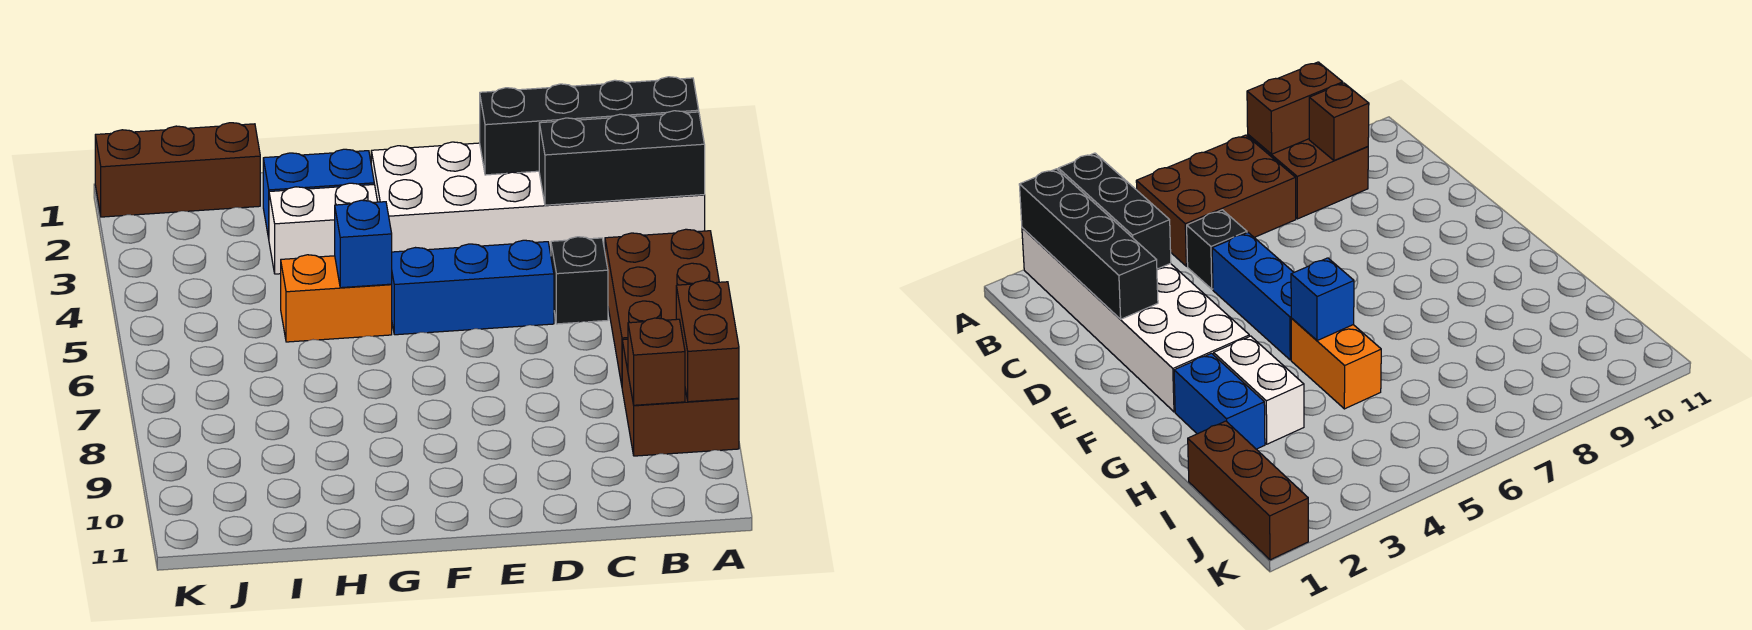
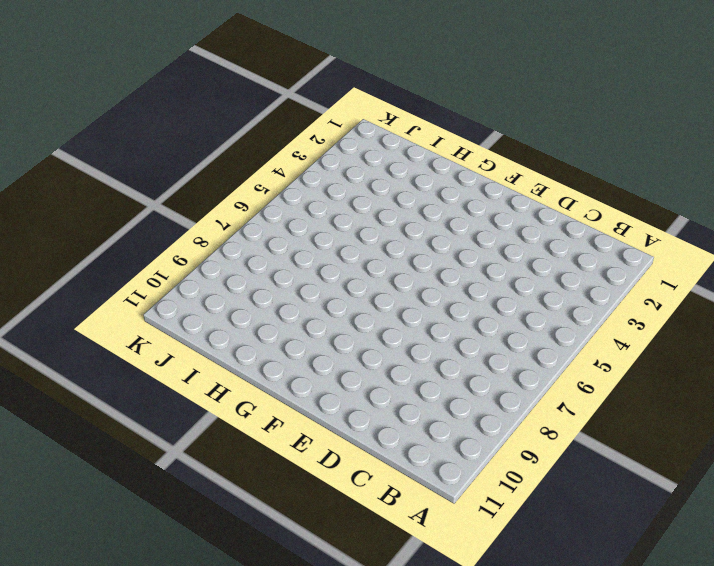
none -> white brick A2:F3 level 1
none -> brown brick A5:B7 level 1
none -> brown brick A8:B9 level 1

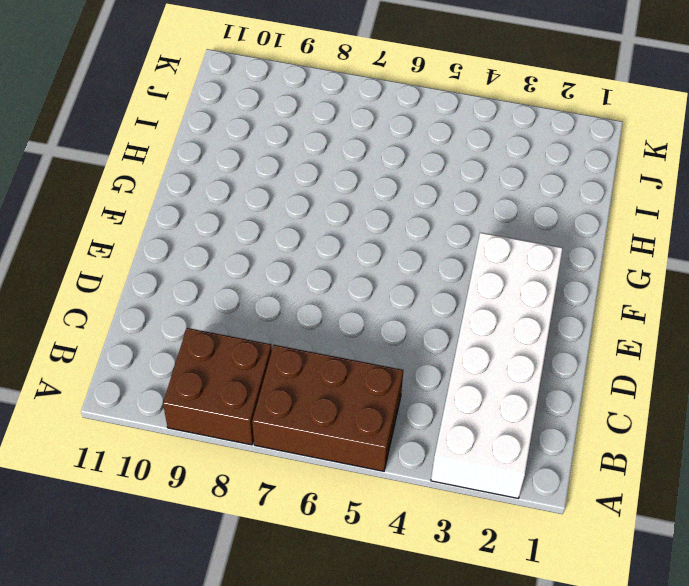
none -> black brick C5 level 1
none -> blue brick D5:F5 level 1
none -> blue brick G2:H2 level 1

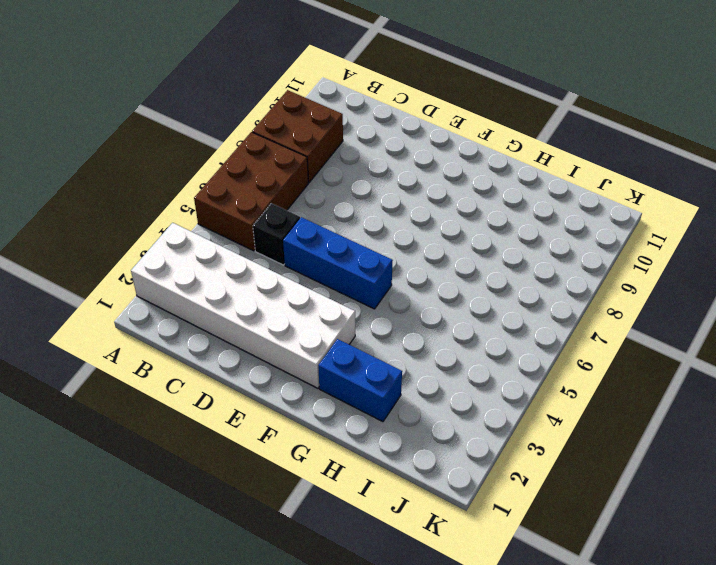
none -> white brick G3:H3 level 1
none -> orange brick G5:H5 level 1
none -> brown brick I1:K1 level 1

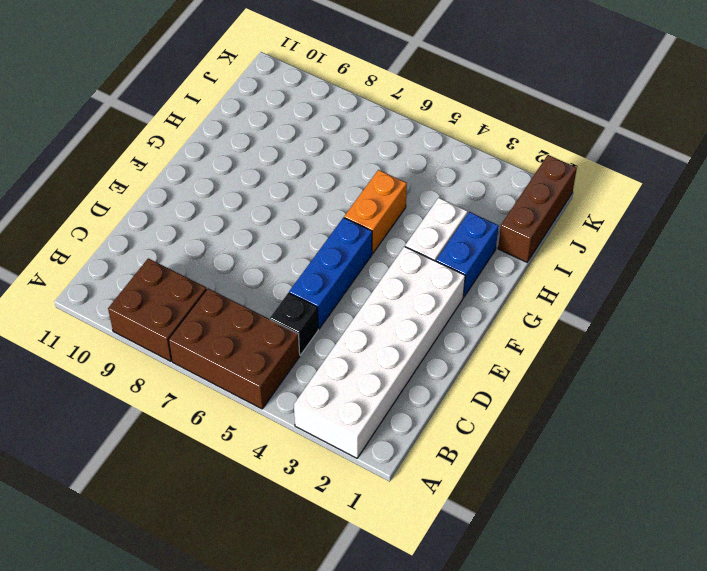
none -> black brick A2:D2 level 2
none -> black brick A3:C3 level 2
none -> brown brick A8:A9 level 2

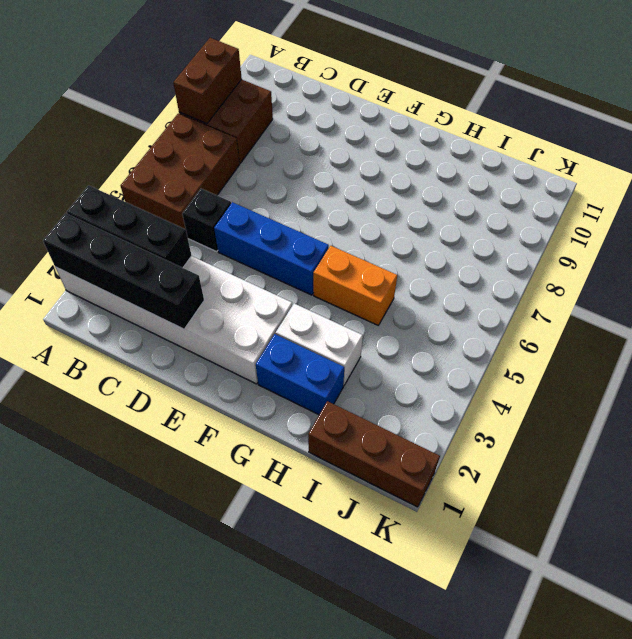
none -> brown brick B9 level 2
none -> blue brick G5 level 2

